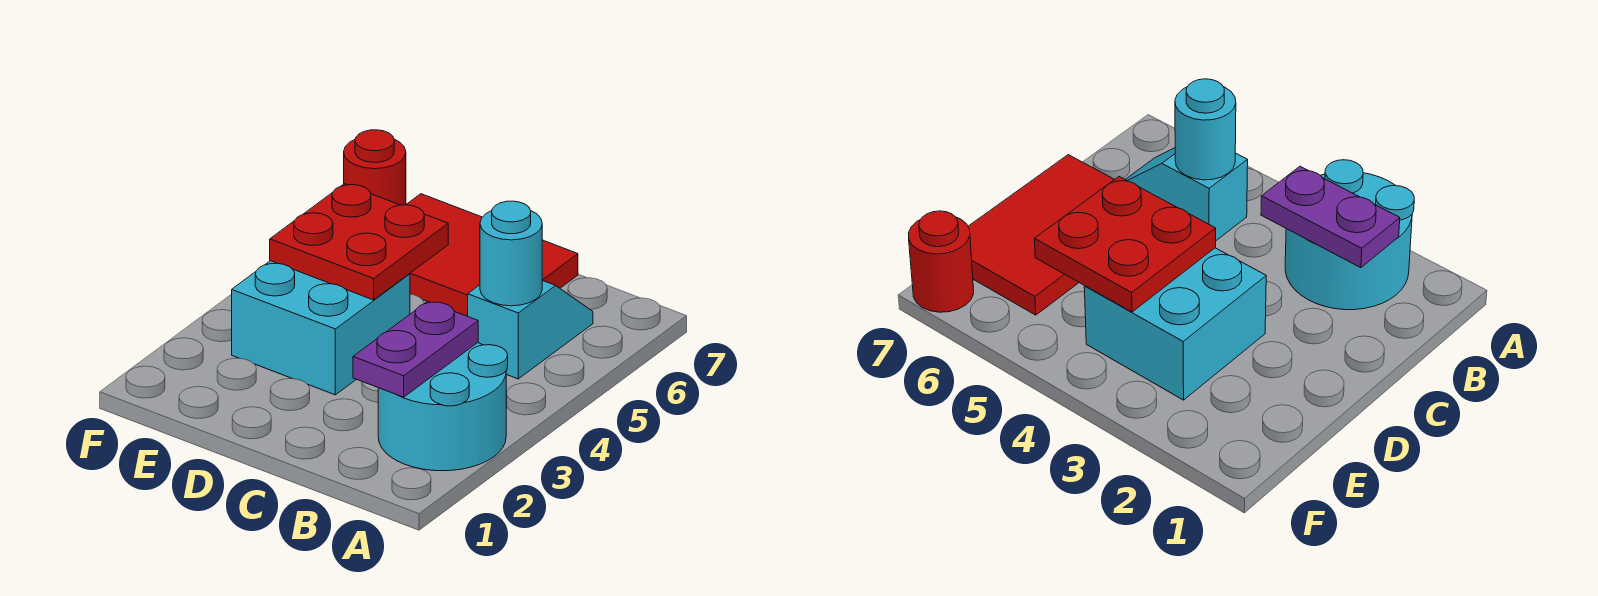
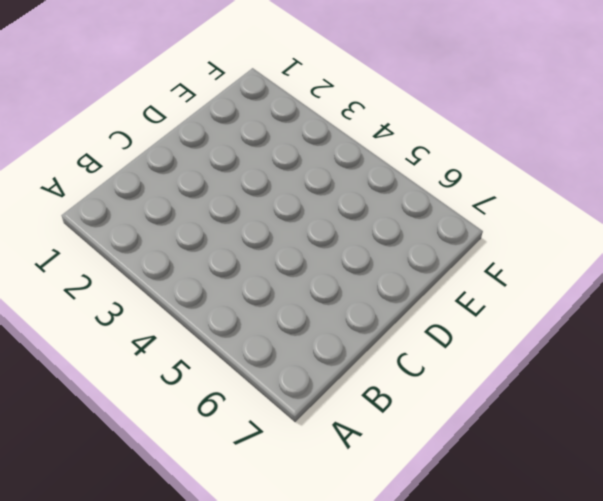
none -> cyan round brick A2:B3 level 1
none -> cyan slope B5:B6 level 1 top 5

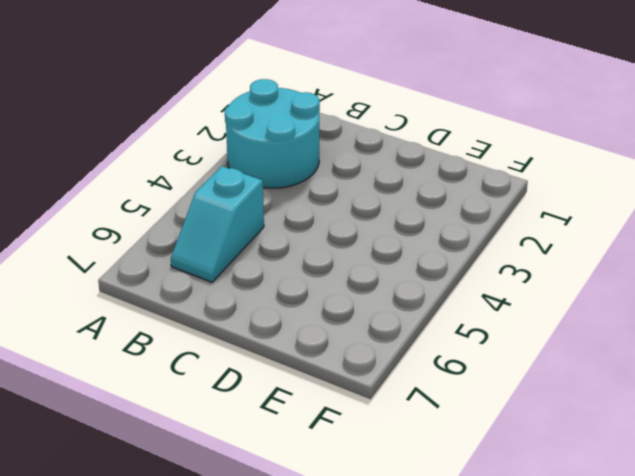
none -> red tile C6:E7 level 1
none -> cyan brick D3:E4 level 1

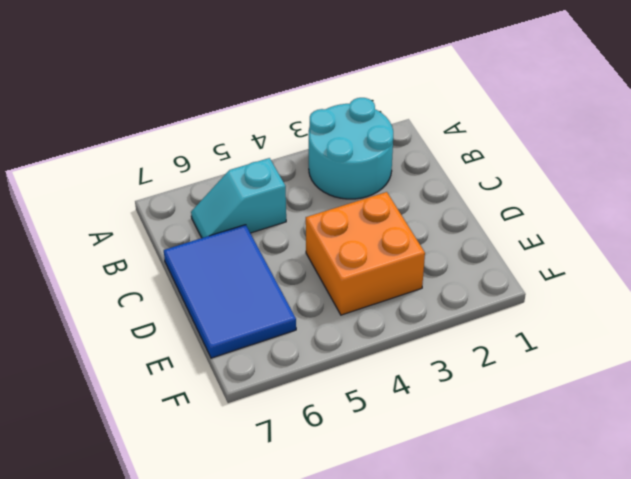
blue tile C6:E7 level 1 -> red tile C6:E7 level 1
orange brick D3:E4 level 1 -> cyan brick D3:E4 level 1
none -> red round brick F7 level 1
none -> purple plate B2:B3 level 2

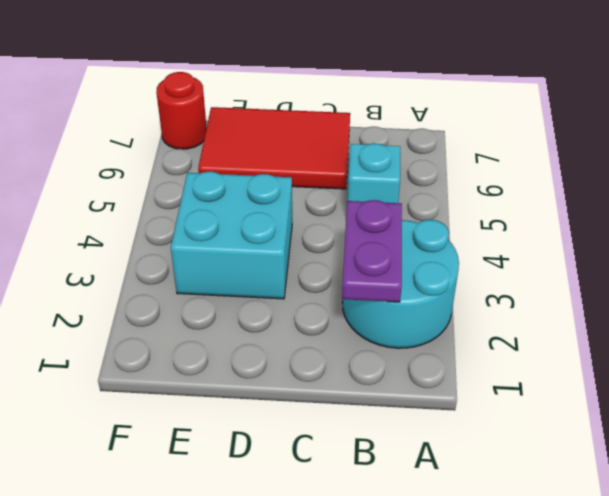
none -> cyan round brick B5 level 2
none -> red plate D4:E5 level 2

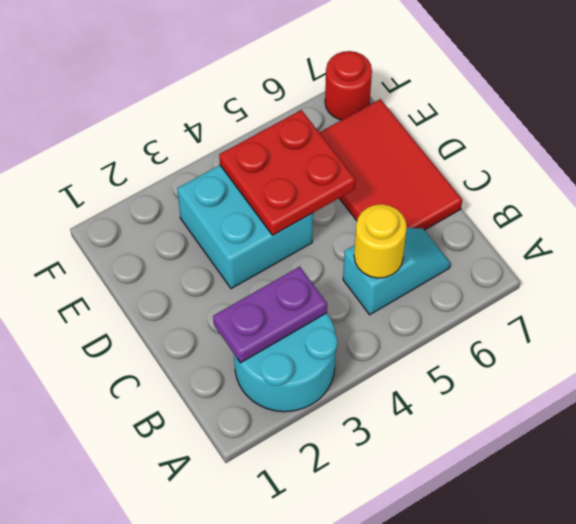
yellow round brick B5 level 2 -> cyan round brick B5 level 2

